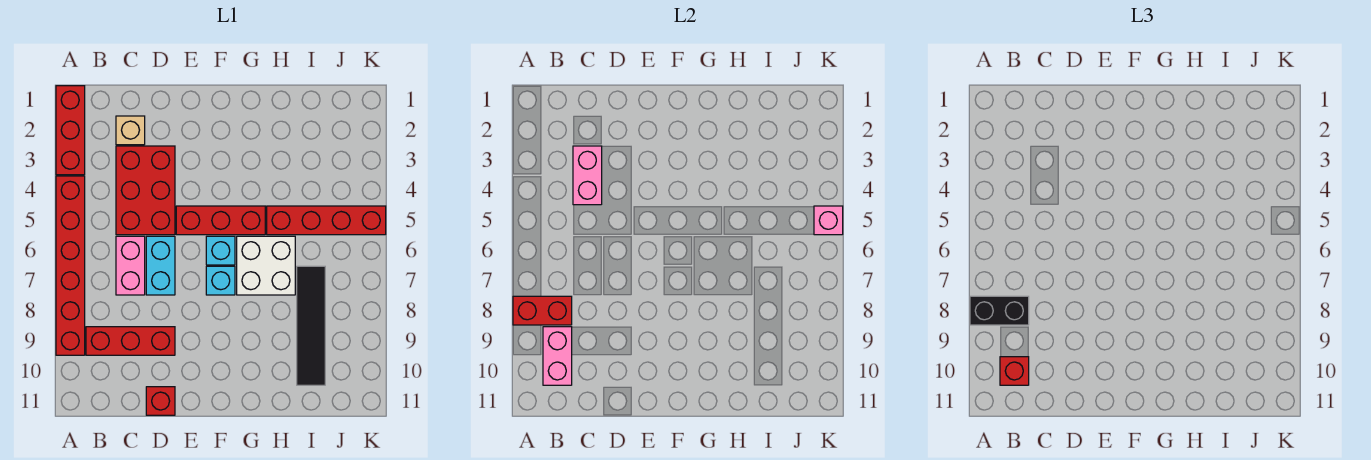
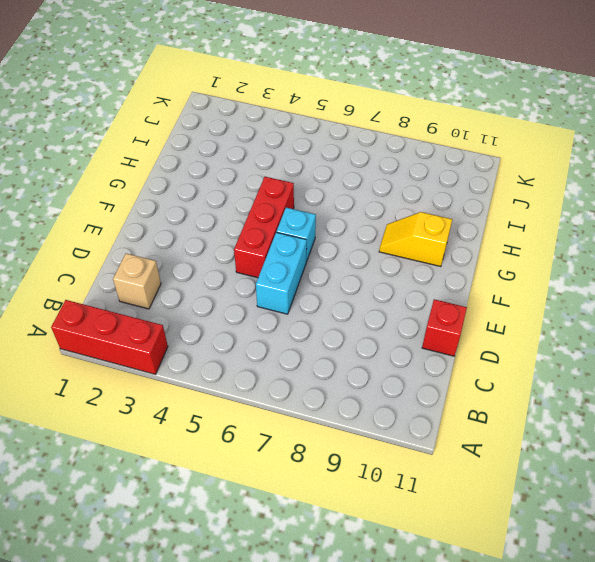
cyan brick D6:E6 level 1 -> cyan brick D6:D7 level 1
yellow slope G9:G10 level 1 top 10 -> none
none -> red brick A4:A9 level 1
none -> red brick B9:D9 level 1
none -> red brick C3:D5 level 1

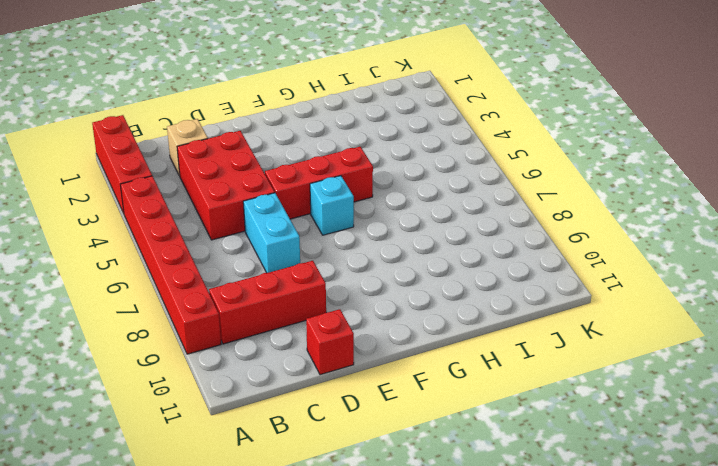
none -> pink brick C6:C7 level 1
none -> cyan brick F7 level 1
none -> white brick G6:H7 level 1

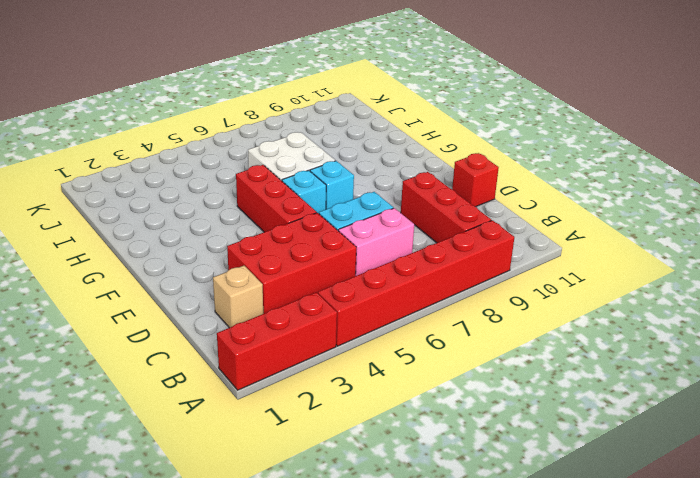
none -> red brick H5:K5 level 1
none -> black tile I7:I10 level 1
none -> red brick A8:B8 level 2

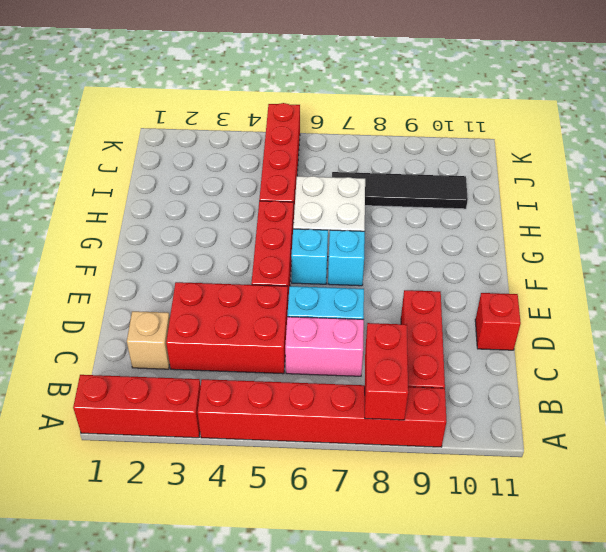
none -> pink brick B9:B10 level 2
none -> pink brick C3:C4 level 2
none -> pink brick K5 level 2

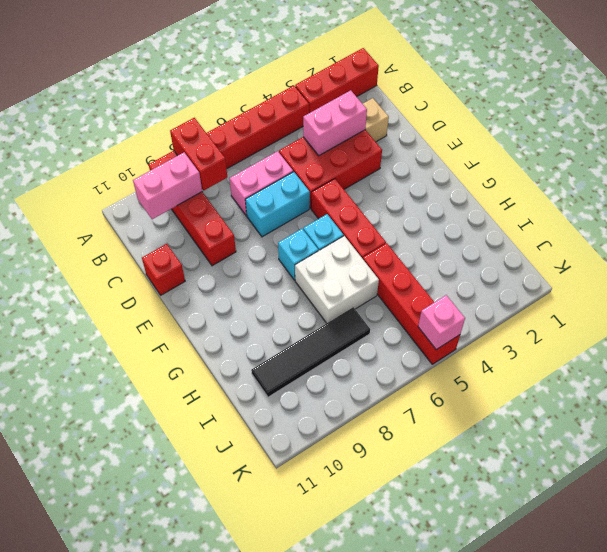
none -> black brick A8:B8 level 3
none -> red brick B10 level 3

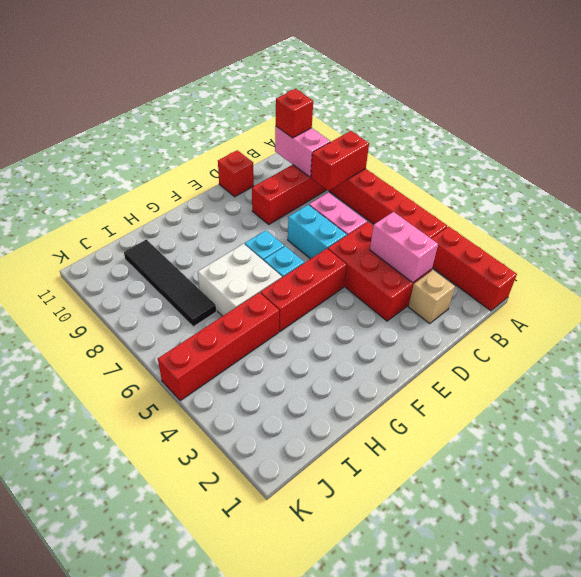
none -> pink brick K5 level 2
none -> black brick A8:B8 level 3

